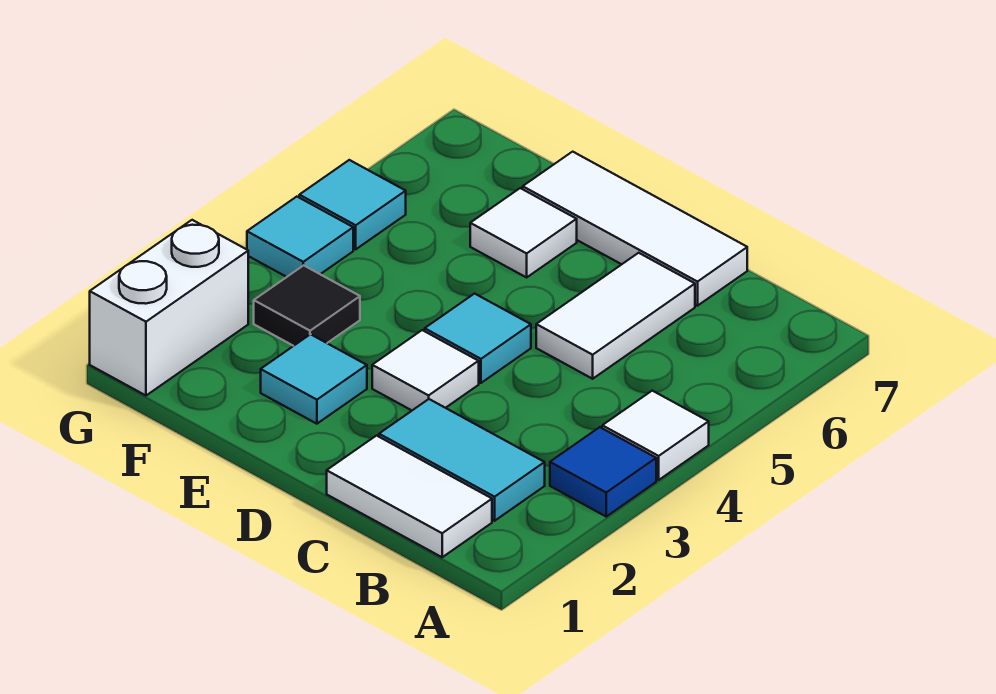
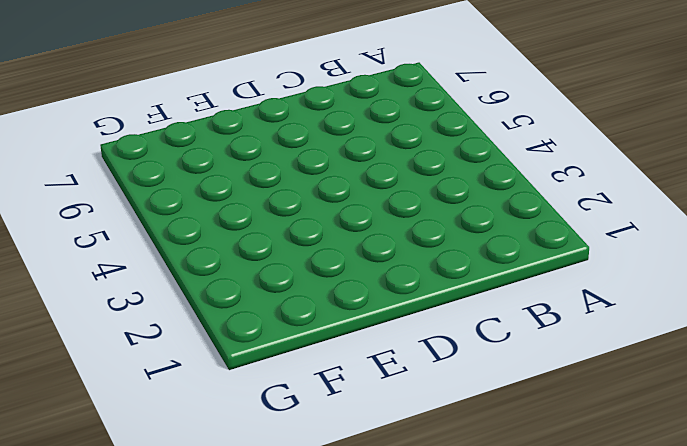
none -> blue tile A3 level 1
none -> white tile A4 level 1
none -> white tile B1:C1 level 1

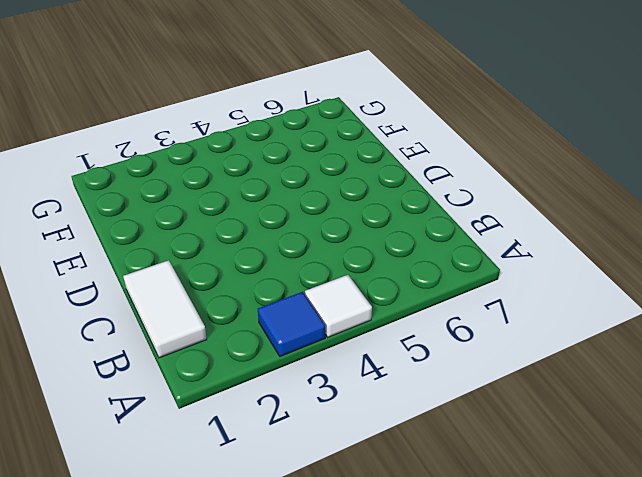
none -> cyan tile B2:C2 level 1
none -> white tile C5:C6 level 1
none -> white tile C7:E7 level 1

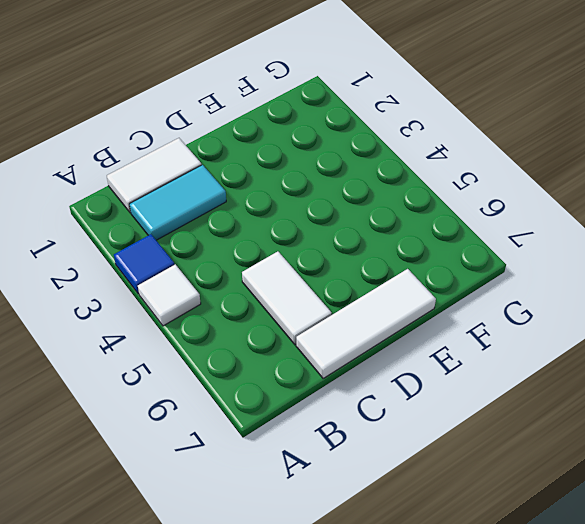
none -> white tile D3 level 1
none -> cyan tile D4 level 1
none -> cyan tile E2 level 1

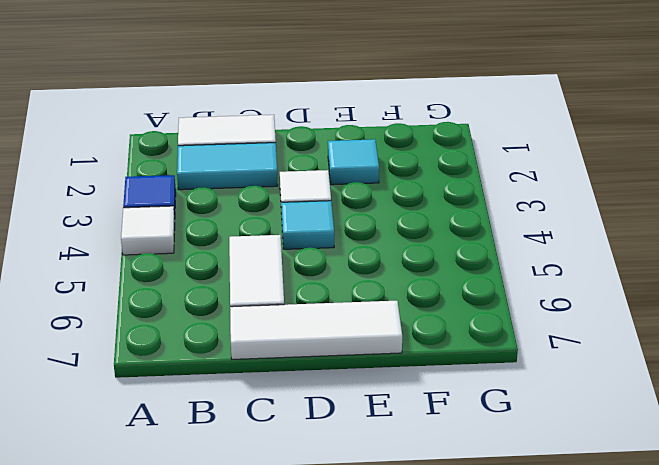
none -> white tile E6 level 1
none -> black tile F3 level 1
none -> white brick G1:G2 level 1

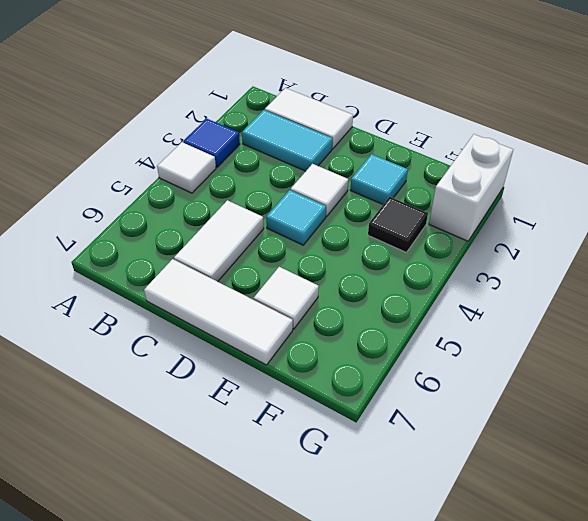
none -> cyan tile G4 level 1
none -> cyan tile G5 level 1

